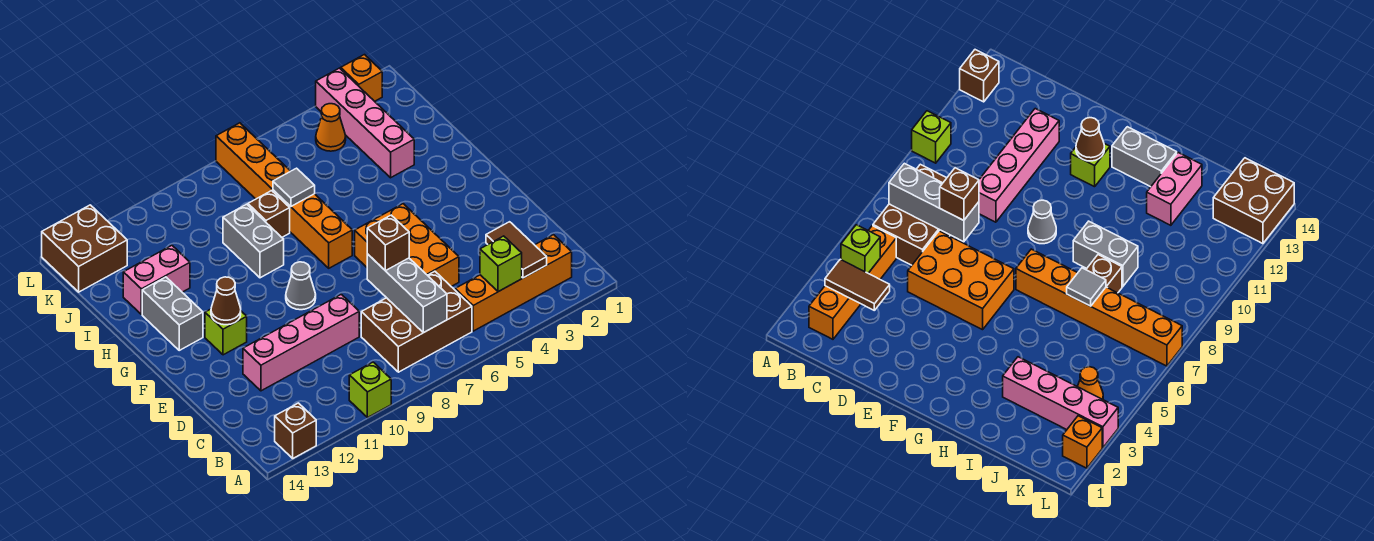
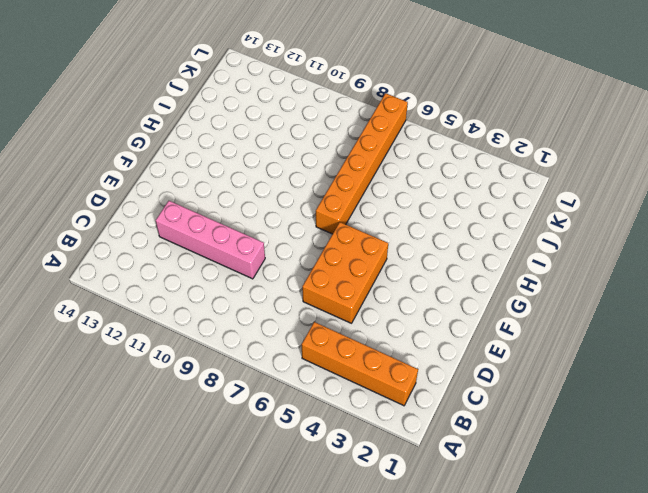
none -> lime brick A10 level 1
none -> brown brick A13 level 1
none -> brown brick B6:C8 level 1

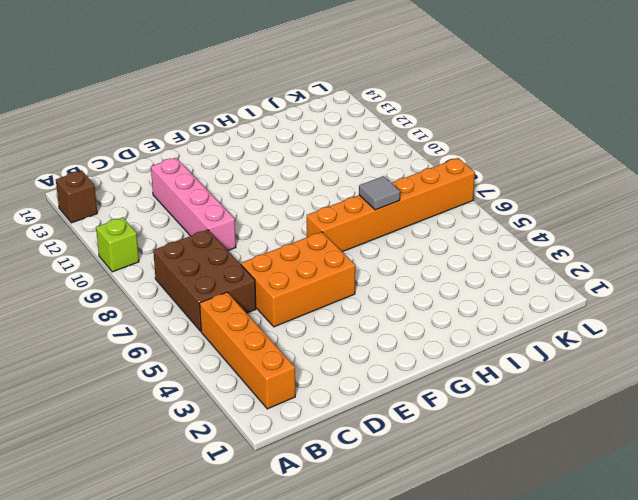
none -> grey cone F9 level 1
none -> lime brick F12 level 1
none -> grey brick G13:H13 level 1

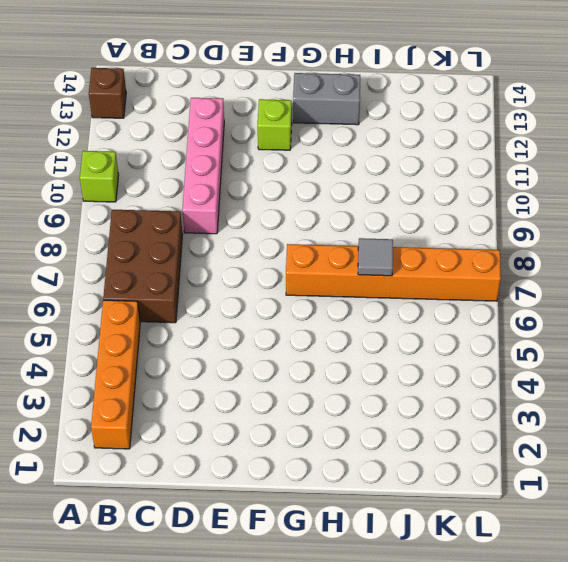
none -> orange brick D5:F6 level 1
none -> grey cone F9 level 1
none -> grey brick H9:I9 level 1

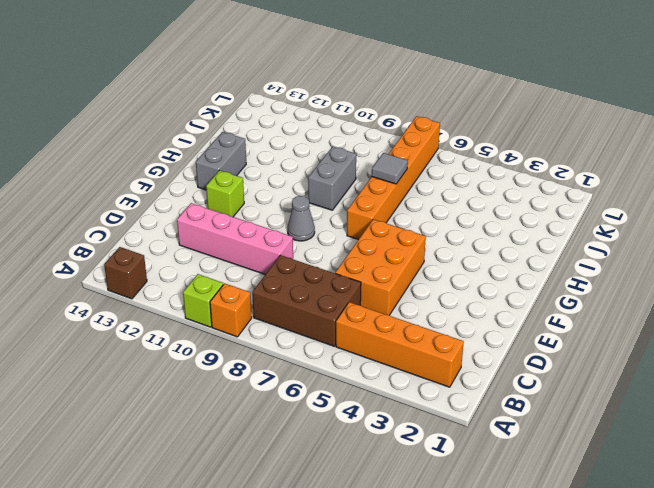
orange brick A9 level 1 -> orange brick L2 level 1
none -> pink brick I3:L3 level 1
none -> brown brick I8 level 1
none -> pink brick I12:I13 level 1

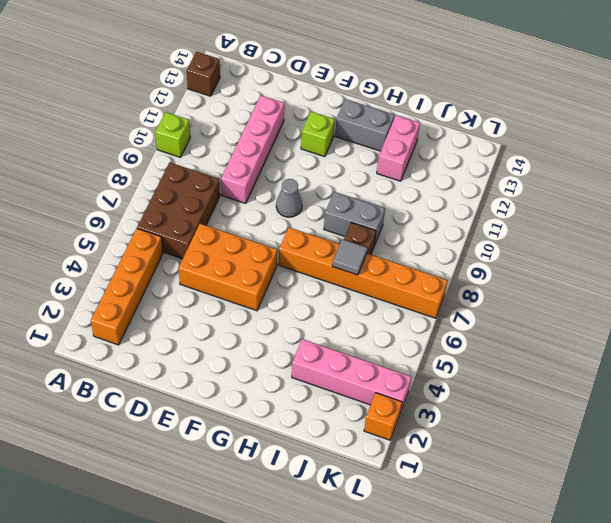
none -> orange cone K4 level 1
none -> brown brick K13:L14 level 1
none -> brown tile B3:C3 level 2

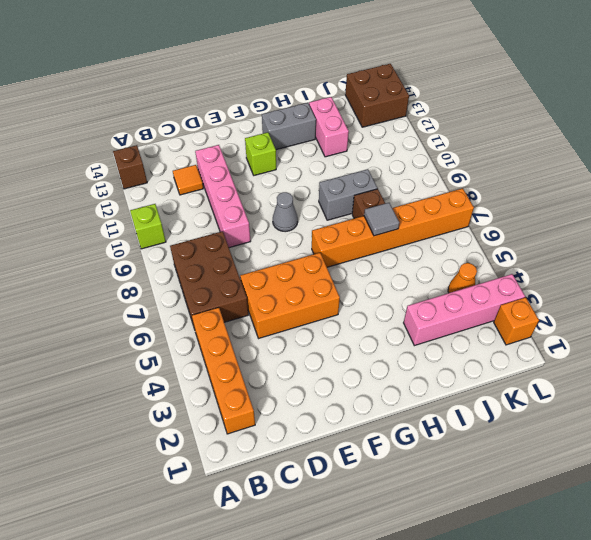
orange tile C12 level 1 -> none
none -> brown tile B3:C3 level 2
none -> lime brick B4 level 2
none -> grey brick B7:D7 level 2

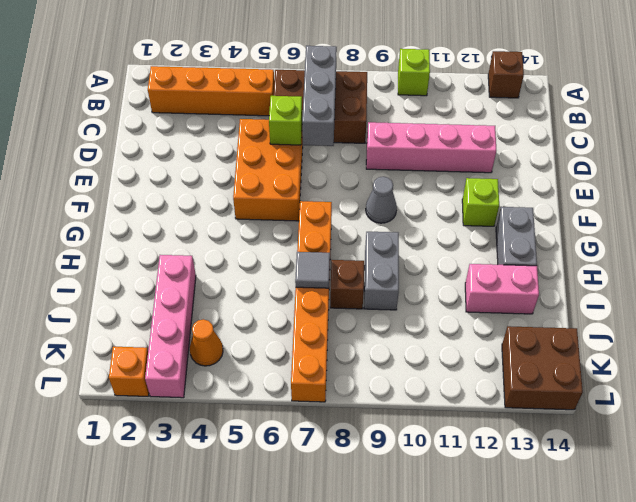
lime brick D6 level 2 -> lime brick B4 level 2
none -> brown tile B3:C3 level 2
none -> brown cone F12 level 2
none -> brown brick D7 level 3

